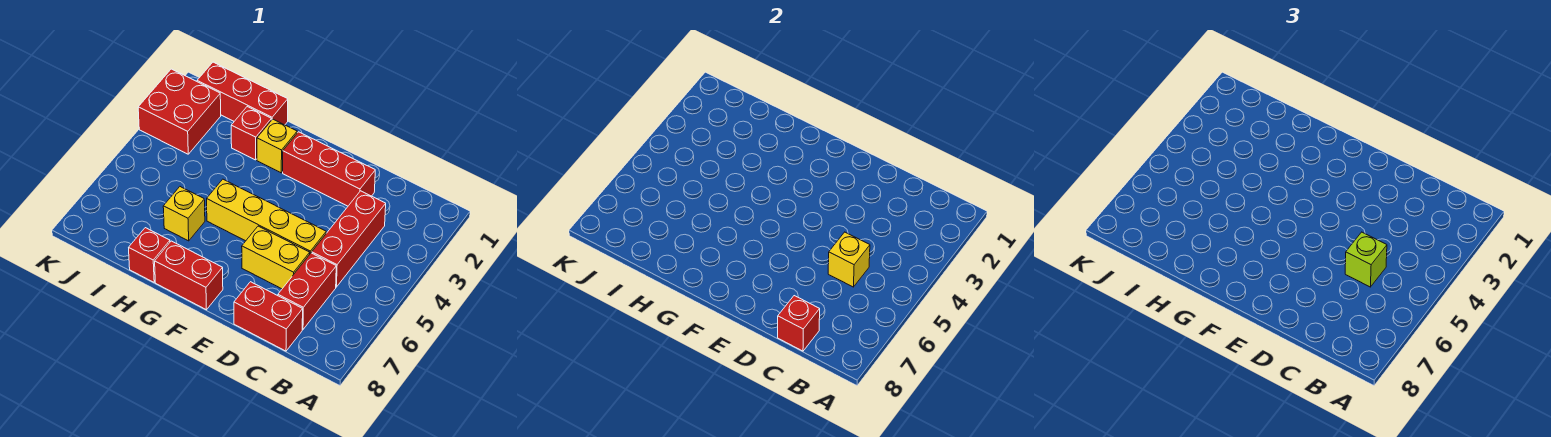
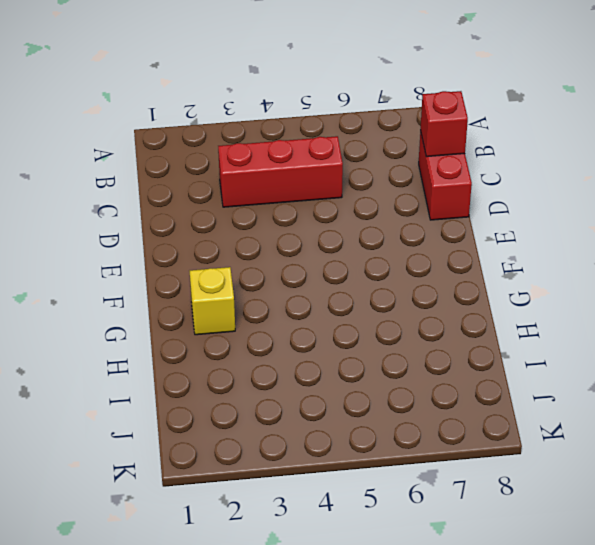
none -> red brick C6:C7 level 1
none -> red brick D2:F2 level 1
none -> yellow brick D5:G5 level 1

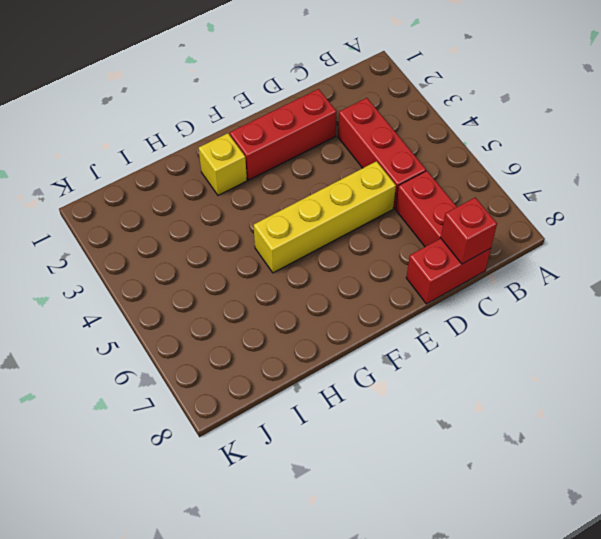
none -> yellow brick D6:E6 level 1
none -> red brick F8:G8 level 1
none -> red brick H1:J1 level 1

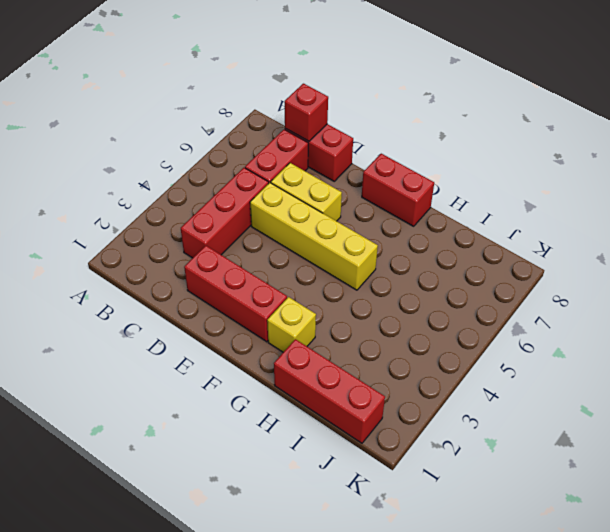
none -> red brick H2 level 1
none -> yellow brick H6 level 1
none -> red brick H8 level 1

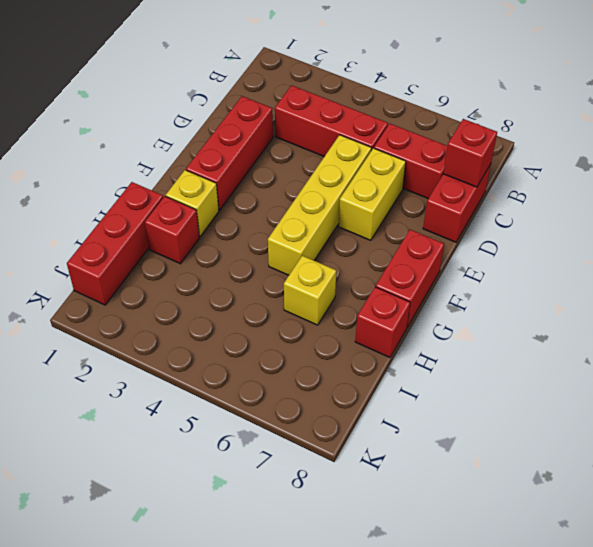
none -> red brick J2:K3 level 1
none -> yellow brick C5 level 2
none -> lime brick C5 level 3

